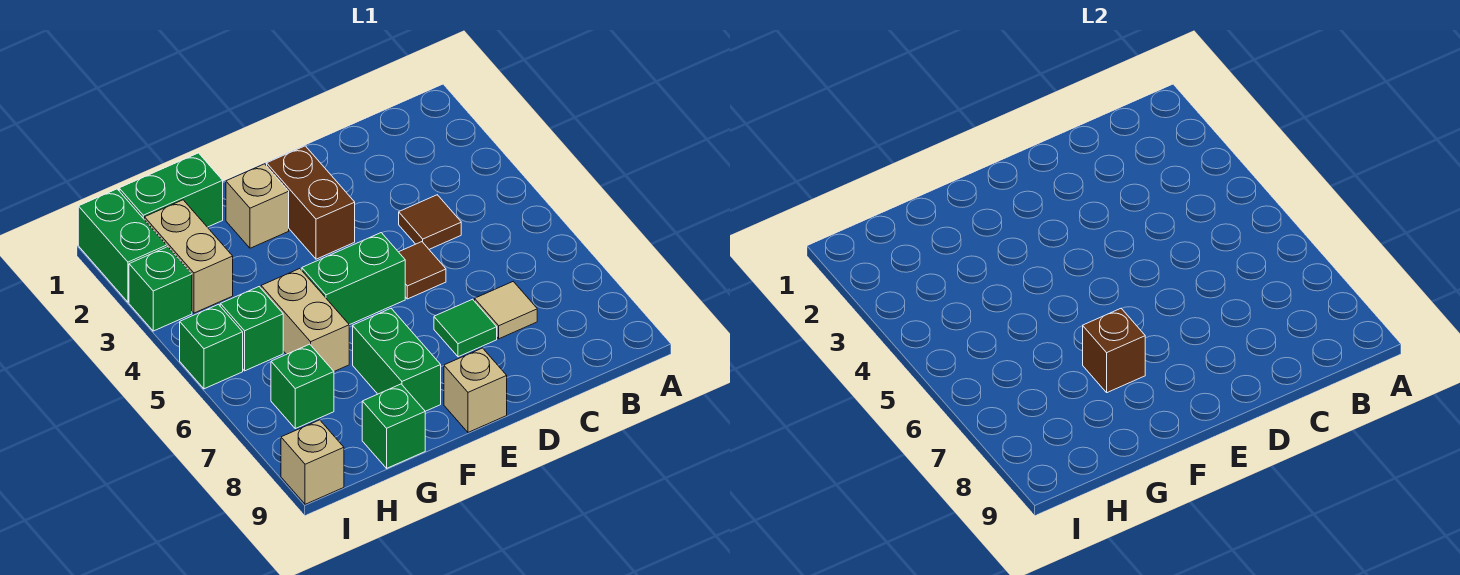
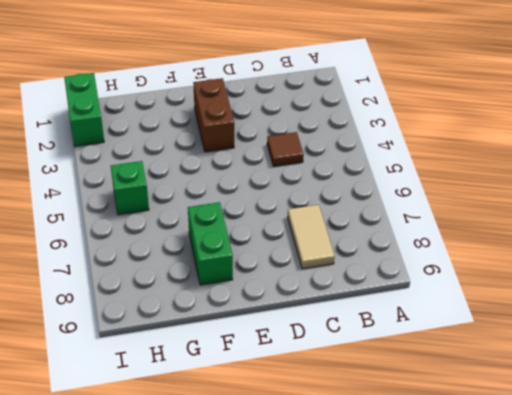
tan tile C7:C8 level 1 -> tan tile C7 level 1
none -> brown tile D5 level 1
none -> green tile D7 level 1
none -> green brick E5:F5 level 1

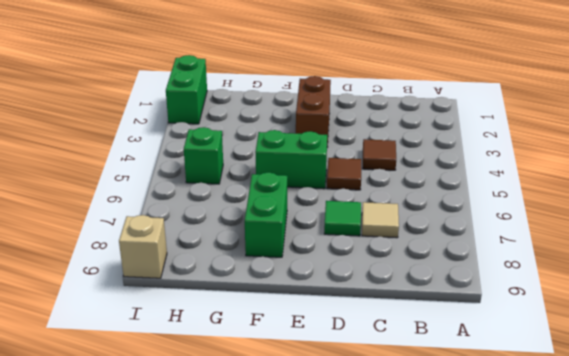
none -> tan brick E9 level 1
none -> tan brick F2 level 1
none -> green brick G1:H1 level 1

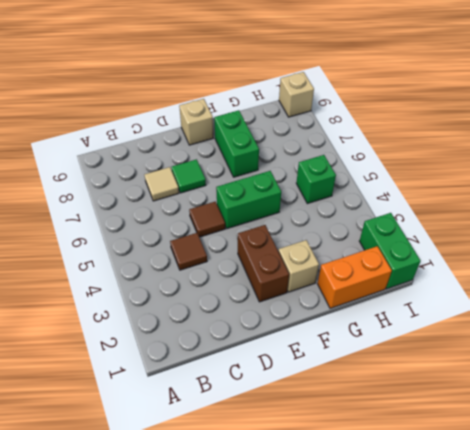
orange brick G1:H1 level 1 -> green brick G1:H1 level 1
none -> tan brick G5:G6 level 1
none -> green brick G9 level 1
none -> tan brick H2:H3 level 1

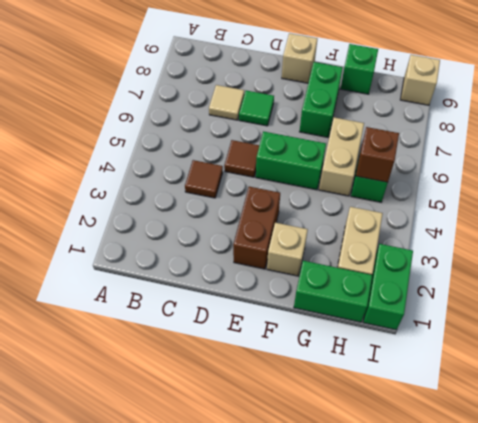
brown brick H5 level 2 -> brown brick F7 level 2
none -> green brick H7 level 1
none -> green brick I3 level 1
none -> green brick I5 level 1

